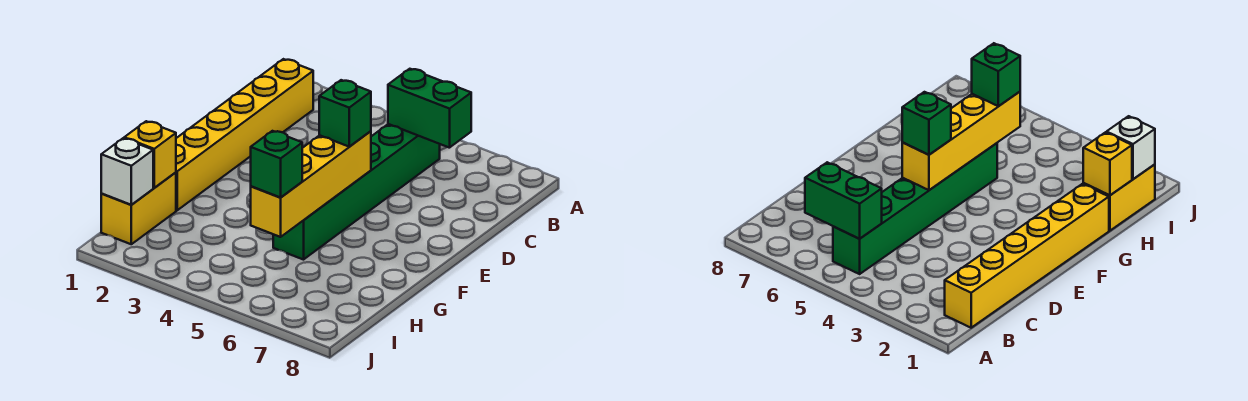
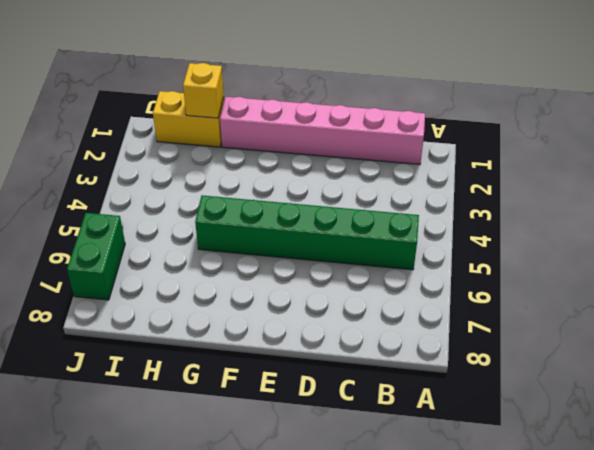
pink brick B1:G1 level 1 -> yellow brick B1:G1 level 1
green brick J6:J7 level 1 -> green brick B5:B6 level 2
none -> yellow brick E5:H5 level 2
none -> white brick I1 level 2

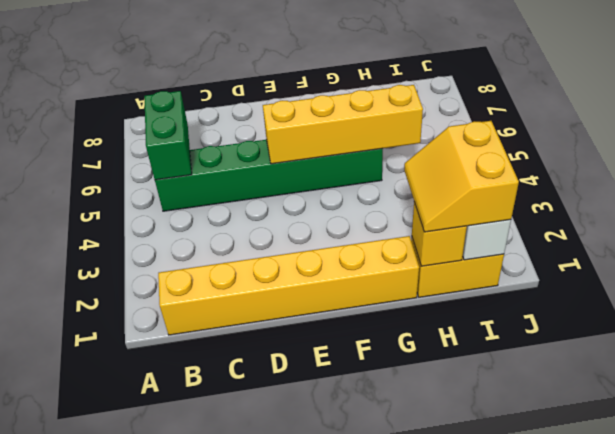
yellow slope H1:I2 level 3 top I -> none
none -> green brick E5 level 3
none -> green brick H5 level 3

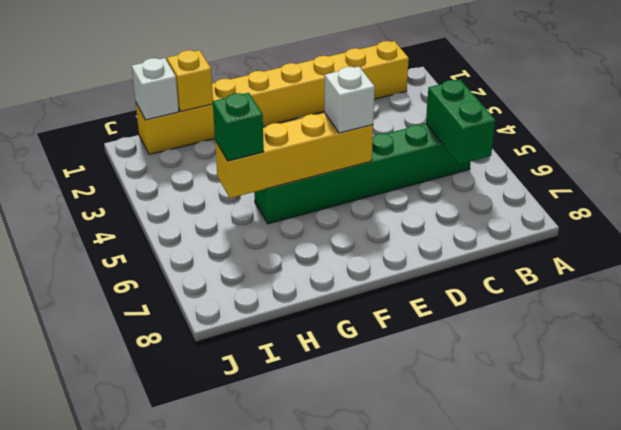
white brick E5 level 3 -> green brick E5 level 3

